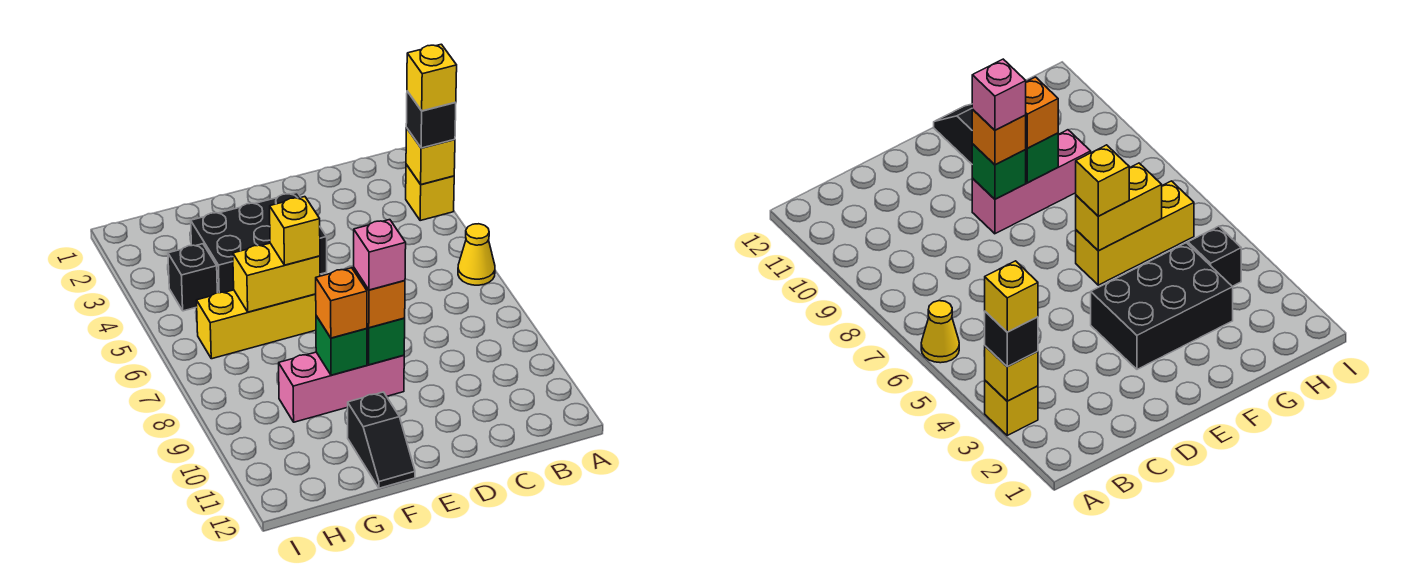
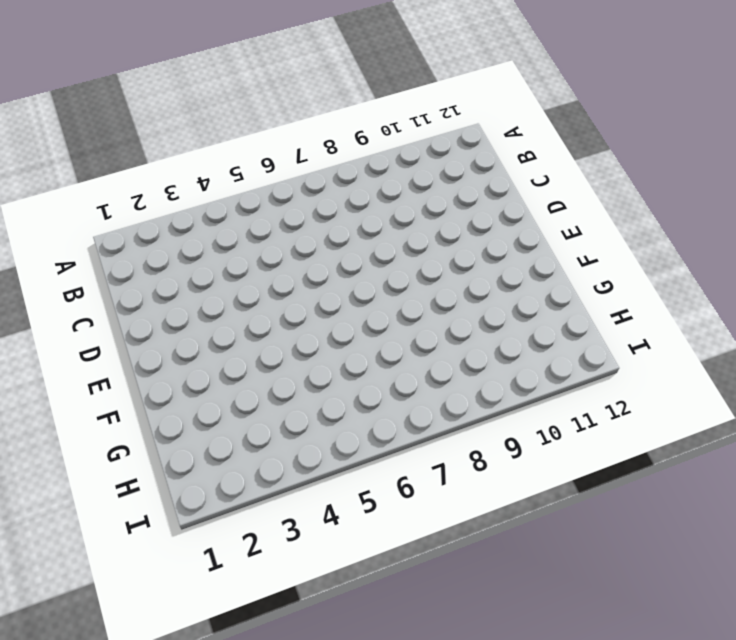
none -> yellow brick A3 level 1
none -> yellow cone A6 level 1
none -> black brick E3:G4 level 1

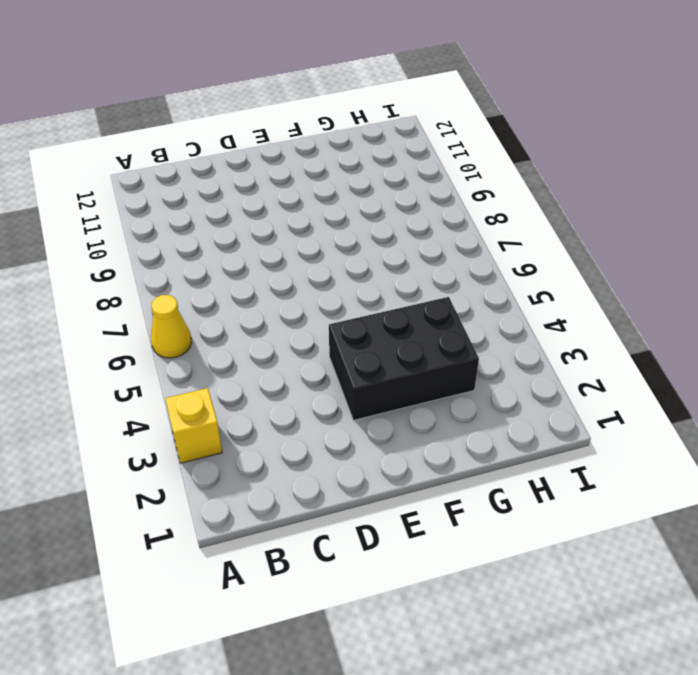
none -> pink brick E9:G9 level 1
none -> yellow brick F6:H6 level 1
none -> black slope F11:F12 level 1 top 11

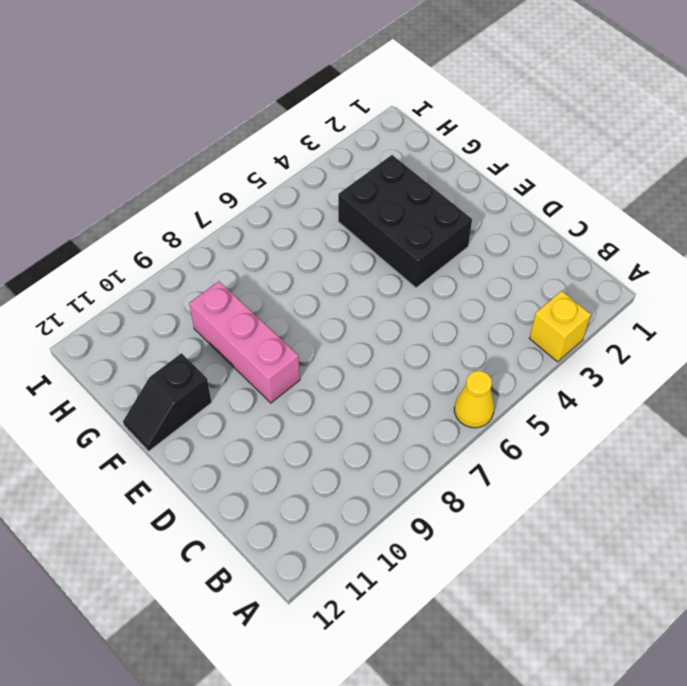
none -> yellow brick F6:H6 level 1
none -> black brick H4 level 1
none -> yellow brick A3 level 2

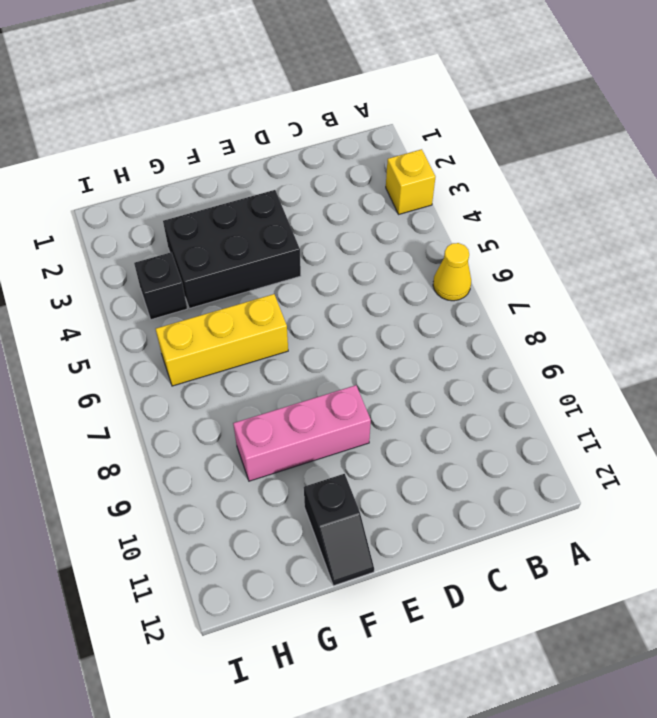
none -> yellow brick A3 level 2
none -> green brick E9 level 2
none -> yellow brick F6:G6 level 2

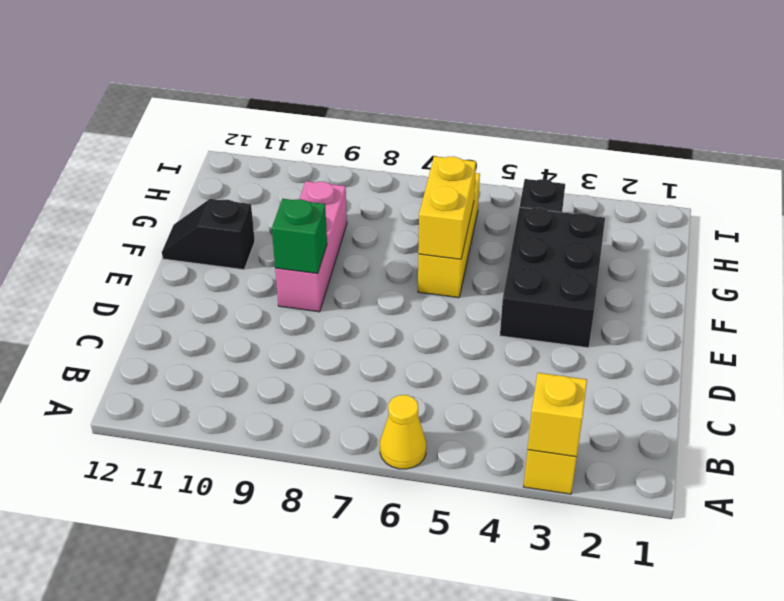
none -> green brick F9 level 2
none -> black brick A3 level 3
none -> orange brick E9 level 3

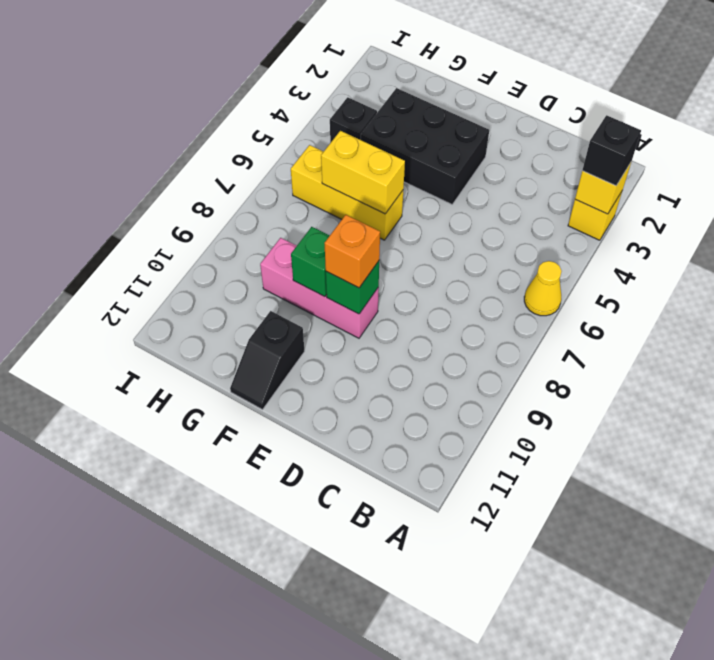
none -> yellow brick F6 level 3
none -> orange brick F9 level 3
none -> yellow brick A3 level 4

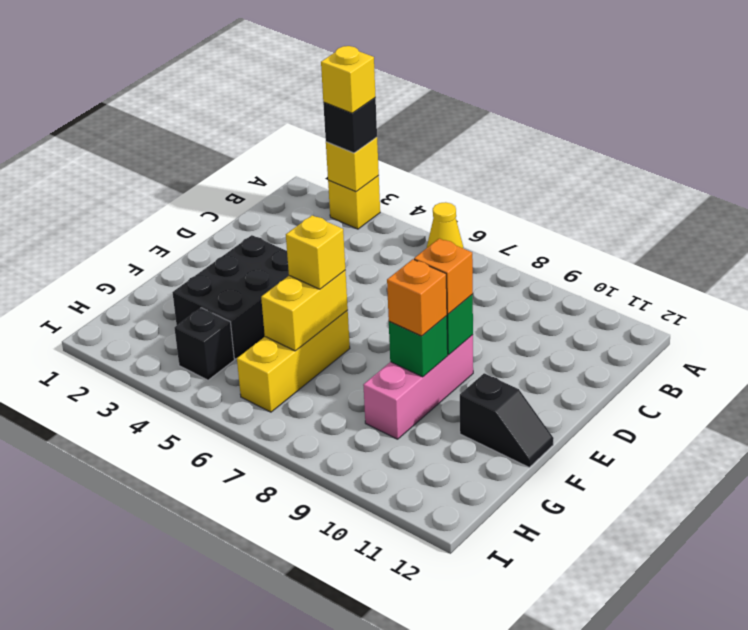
none -> pink brick E9 level 4

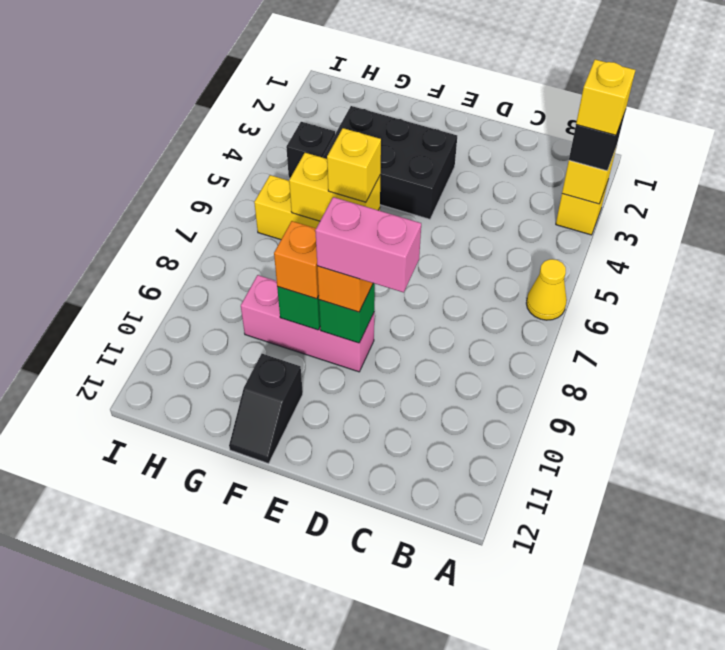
pink brick D9:E9 level 4 -> pink brick E9 level 4

